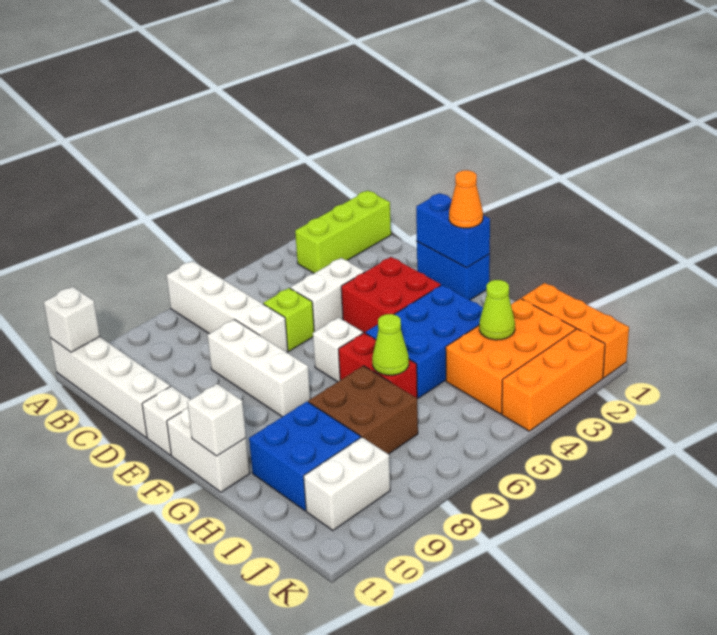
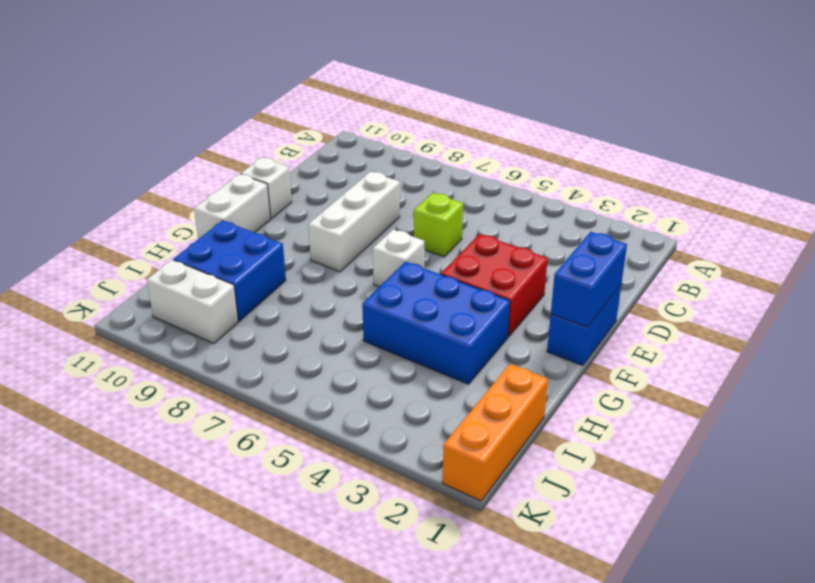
none -> white brick A7:D7 level 1
none -> white brick A11:D11 level 1
none -> lime brick B1:B3 level 1

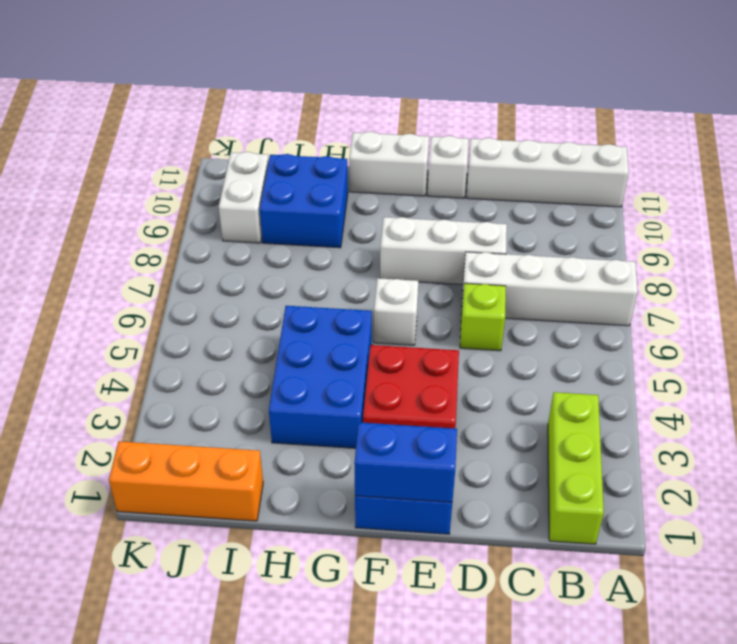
none -> white brick D4:D5 level 1
none -> red brick G6:H6 level 1
none -> brown brick H7:I8 level 1

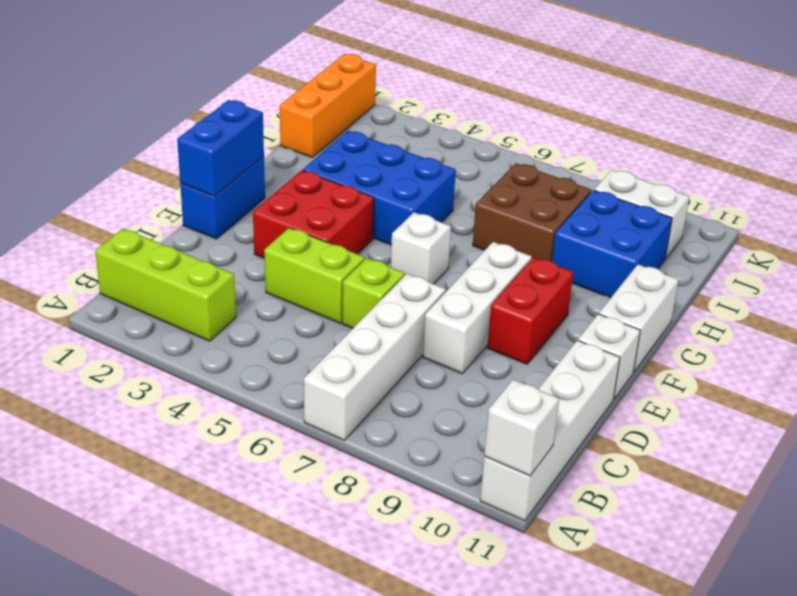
lime brick D4:D5 level 1 -> white brick D4:D5 level 1
red brick E9:F9 level 1 -> red brick G6:H6 level 1
none -> orange brick I2:J4 level 1
none -> orange brick K2:K4 level 1
none -> white brick G11 level 2

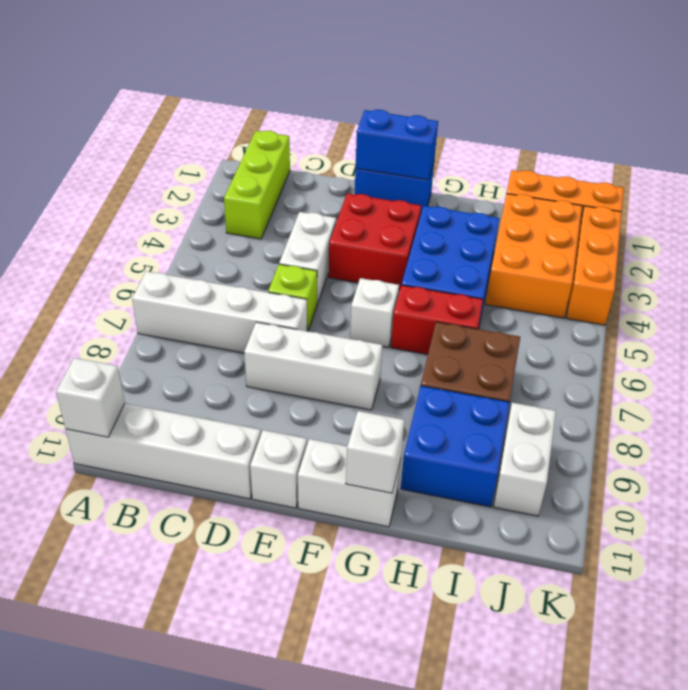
none -> lime cone H6 level 2
none -> lime cone I3 level 2
none -> orange cone F1 level 3

